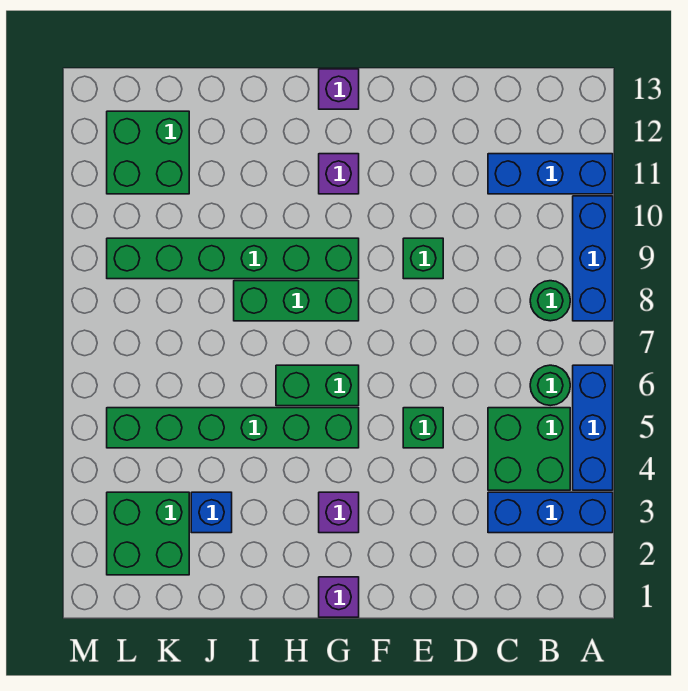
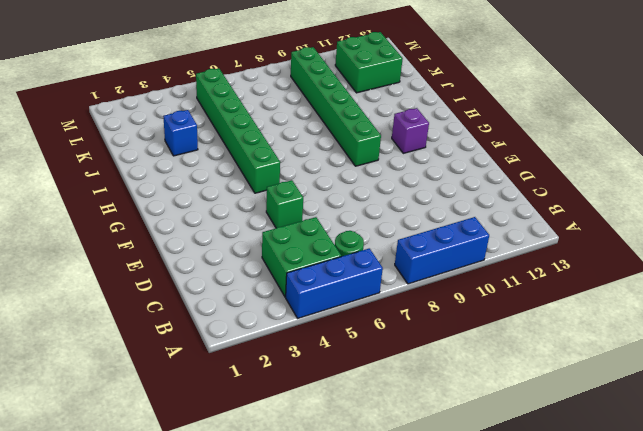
none -> blue brick A3:C3 level 1
none -> blue brick A11:C11 level 1
none -> green round brick B8 level 1

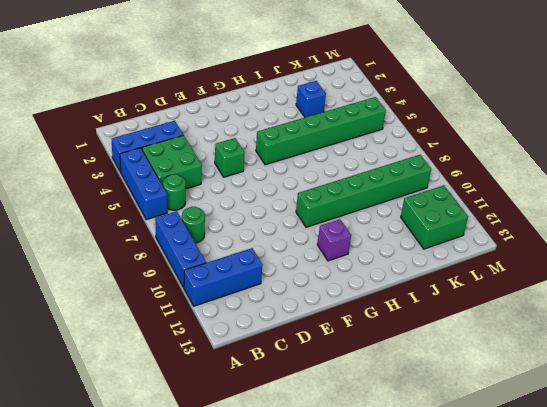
none -> green brick E9 level 1
none -> purple brick G1 level 1
none -> purple brick G3 level 1

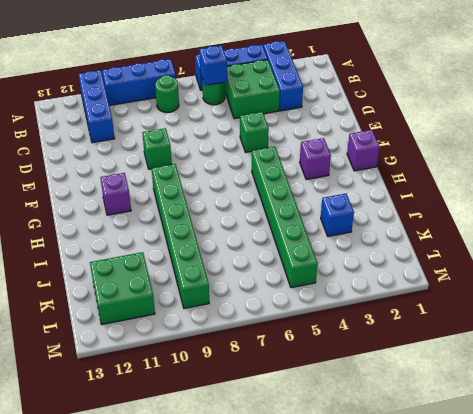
blue brick B6 level 2 -> none
none -> green brick G6:H6 level 1
none -> green brick G8:I8 level 1
none -> purple brick G13 level 1

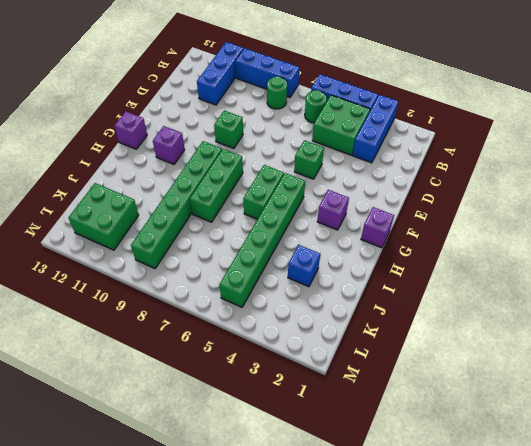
none -> green brick K2:L3 level 1

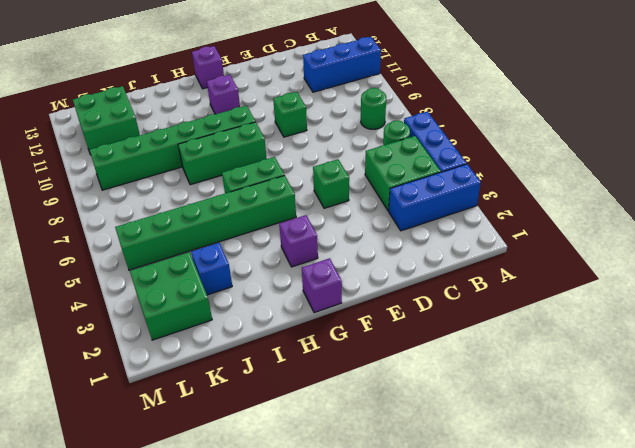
none -> blue brick A8:A10 level 1

